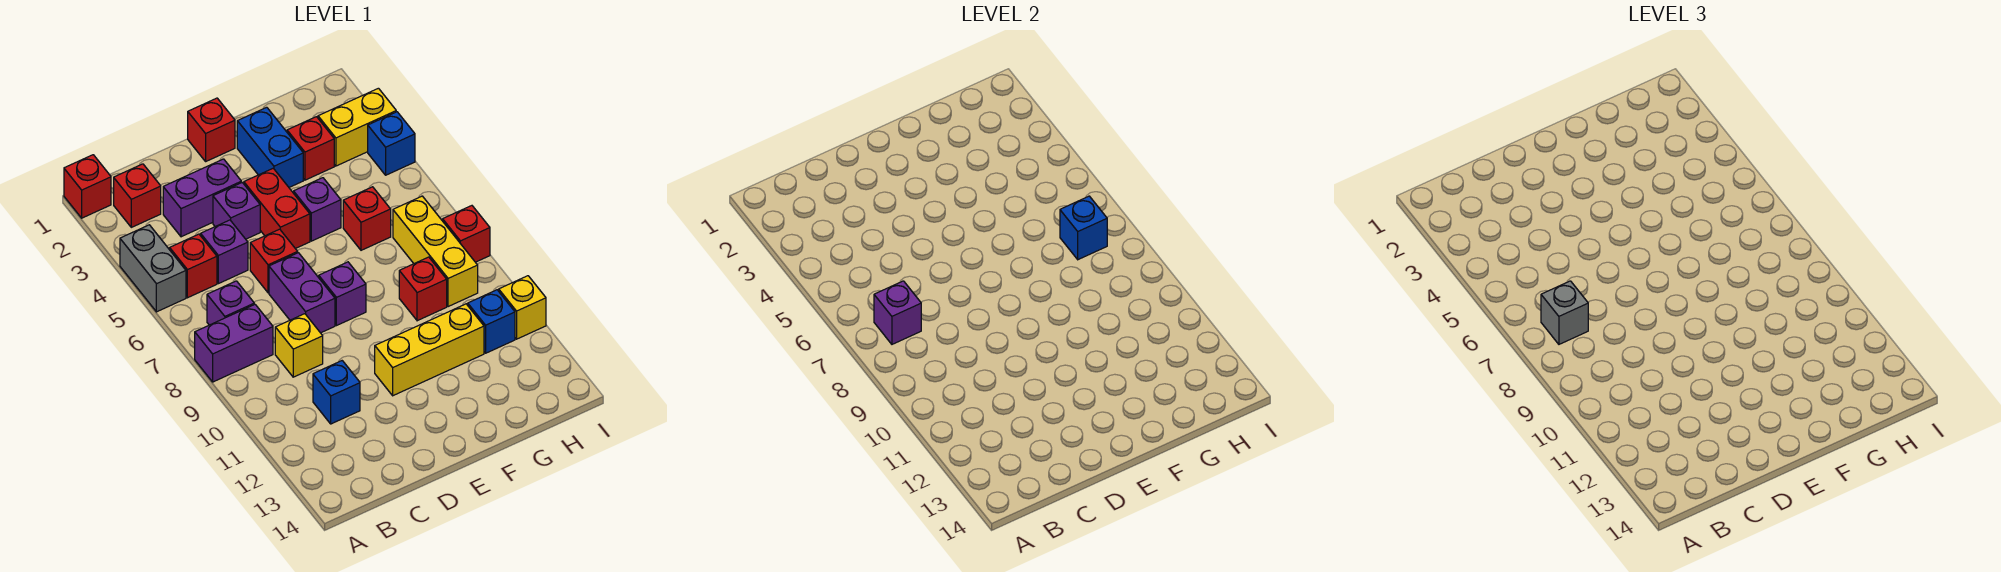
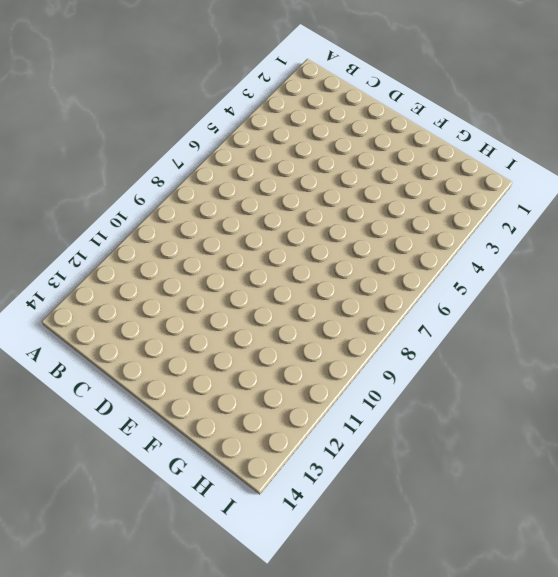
none -> red brick A1 level 1
none -> grey brick A4:A5 level 1
none -> purple brick A8:B8 level 1
none -> red brick B2 level 1

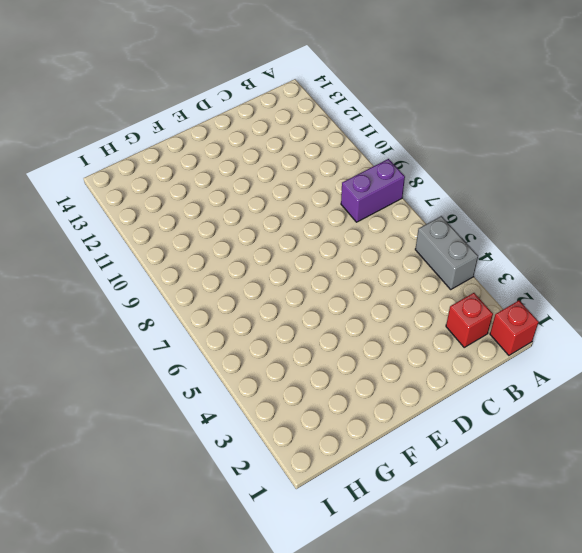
none -> red brick B5 level 1
none -> purple brick B7 level 1
none -> purple brick C3:D3 level 1
none -> purple brick C5 level 1

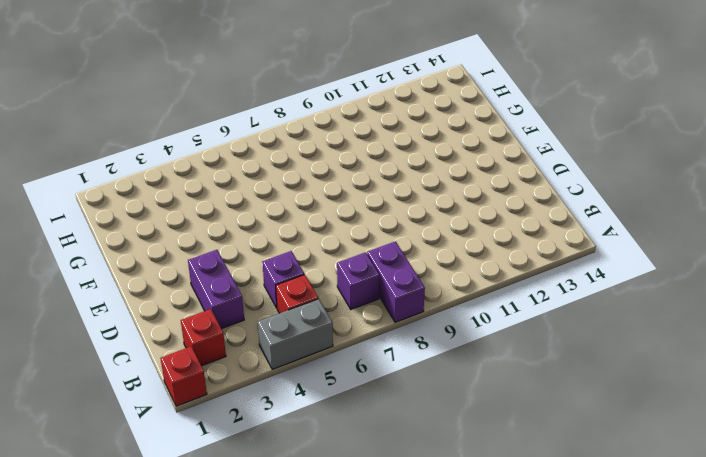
none -> yellow brick C9 level 1
none -> blue brick C11 level 1
none -> purple brick D4 level 1
none -> red brick D6 level 1

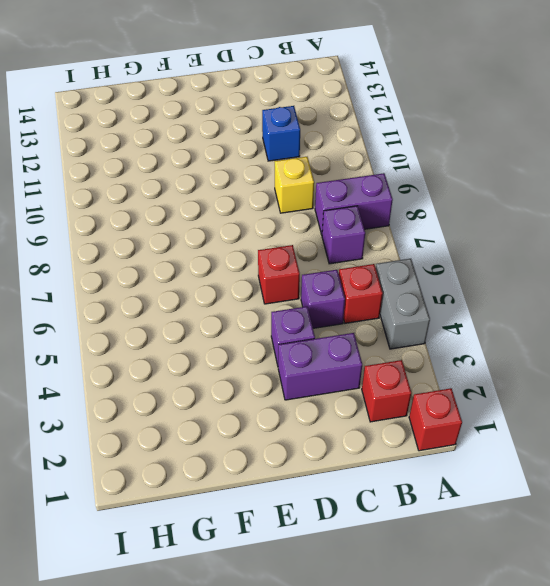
none -> purple brick D7:D8 level 1
none -> red brick E1 level 1
none -> red brick E4:E5 level 1
none -> purple brick E8 level 1

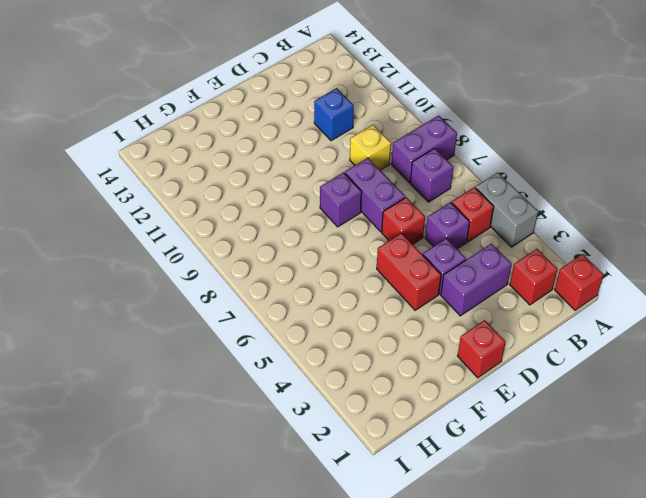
none -> yellow brick E11:G11 level 1
none -> blue brick F2:F3 level 1
none -> purple brick F5 level 1
none -> red brick G3 level 1

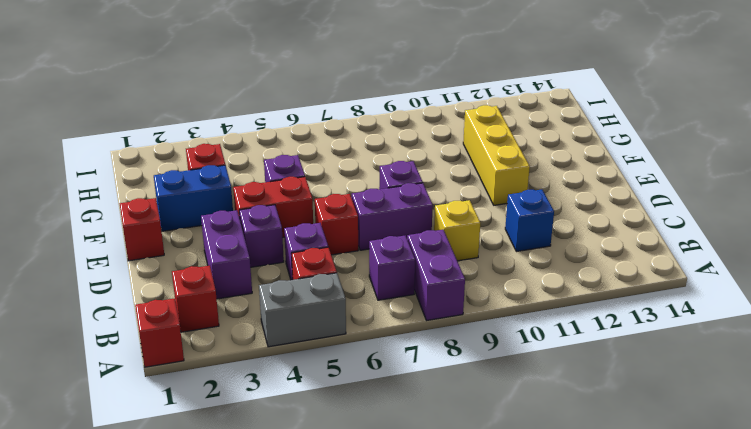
none -> red brick G6 level 1
none -> red brick G9 level 1
none -> yellow brick H3:I3 level 1
none -> yellow brick H7:H9 level 1

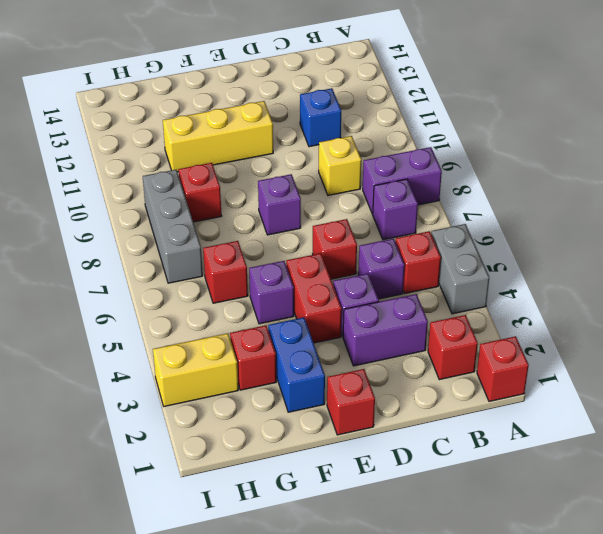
grey brick H7:H9 level 1 -> yellow brick H7:H9 level 1
none -> purple brick D7:D8 level 1
none -> blue brick H11 level 1
none -> blue brick I4 level 1
none -> red brick I8 level 1

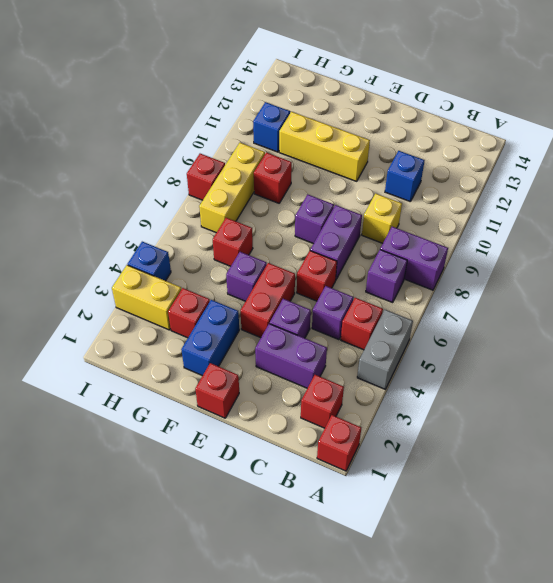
none -> yellow brick I11 level 1
none -> purple brick B7 level 2
none -> blue brick H7 level 2
none -> grey brick B7 level 3

